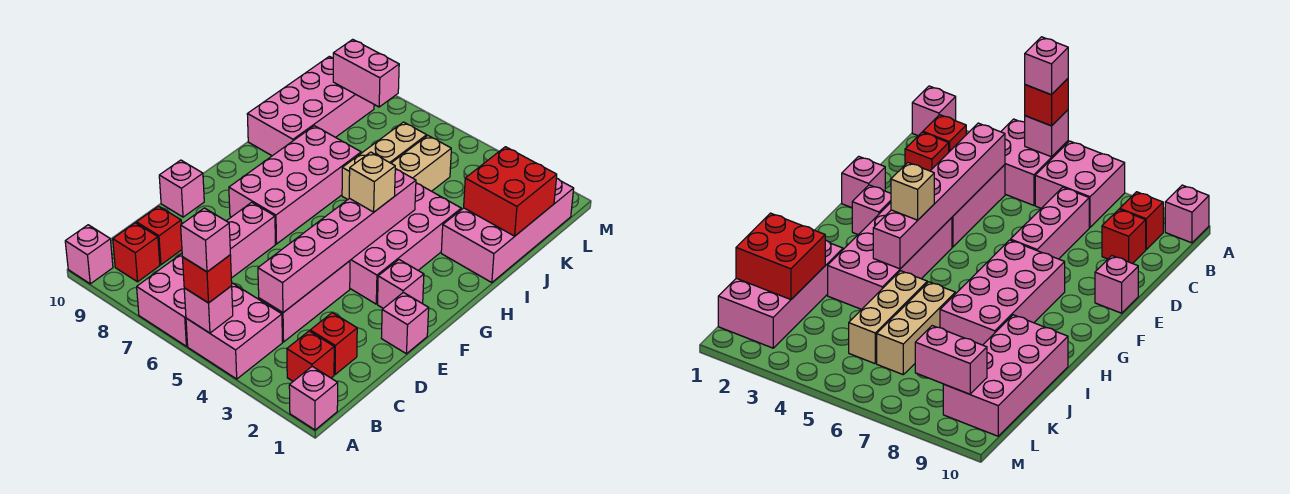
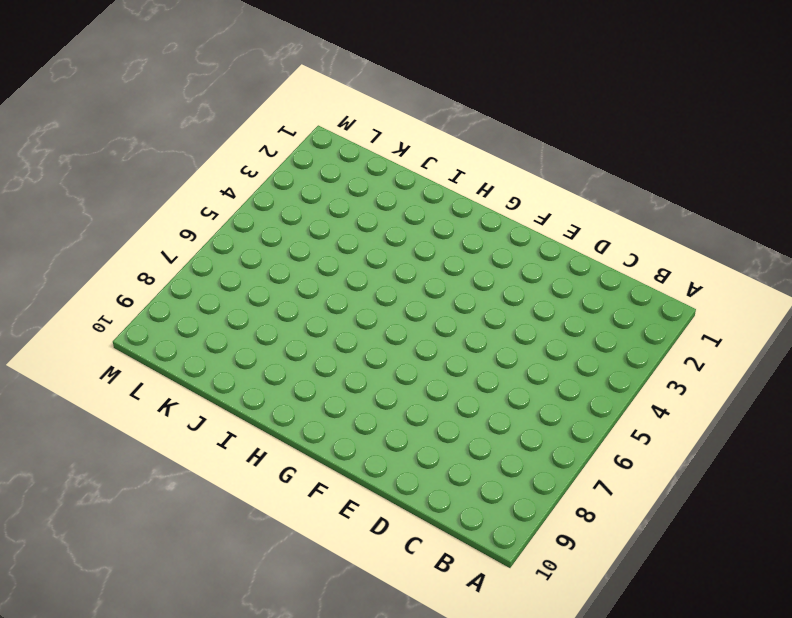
none -> pink brick A1 level 1
none -> pink brick A4:B5 level 1
none -> pink brick A6:B7 level 1

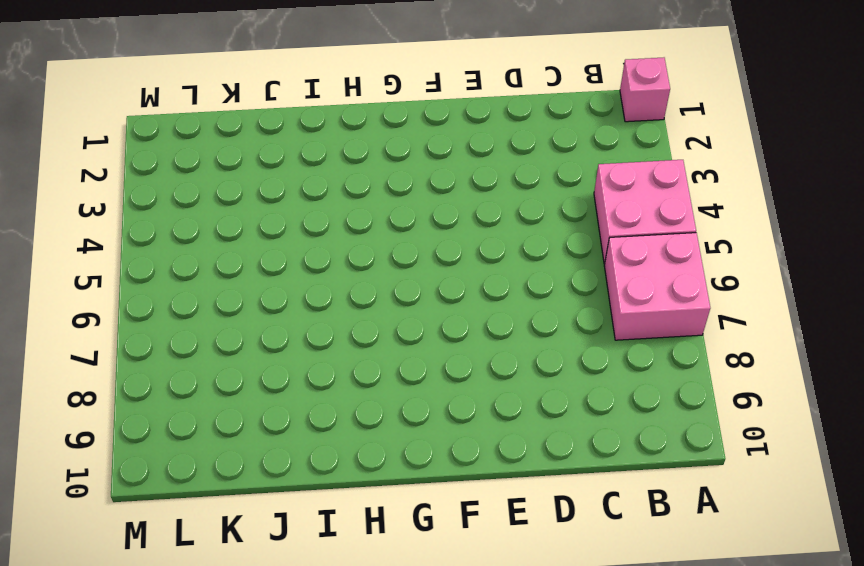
none -> pink brick A10 level 1
none -> red brick B2 level 1
none -> red brick B9 level 1

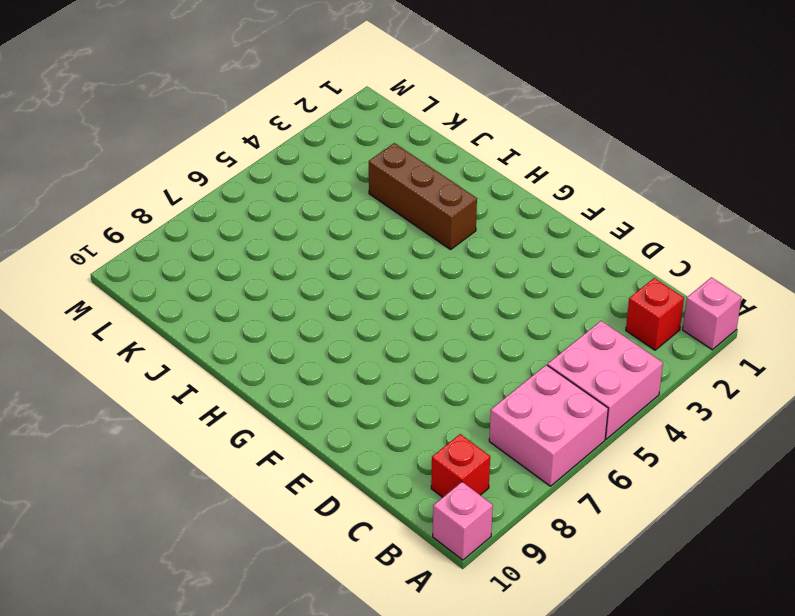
brown brick H3:J3 level 1 -> pink brick F3:I4 level 1
none -> red brick C2 level 1
none -> pink brick C4:E4 level 1
none -> pink brick C7:E7 level 1

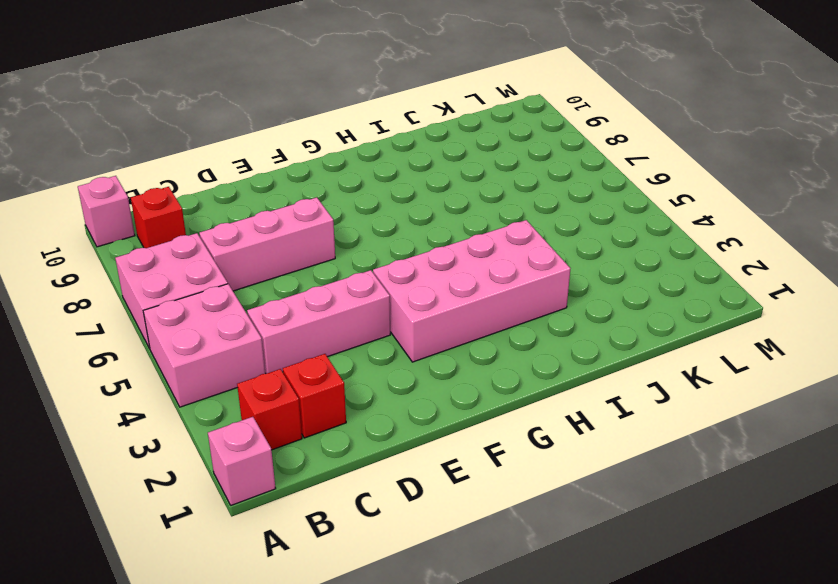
none -> red brick C9 level 1
none -> pink brick E1 level 1
none -> pink brick E10 level 1

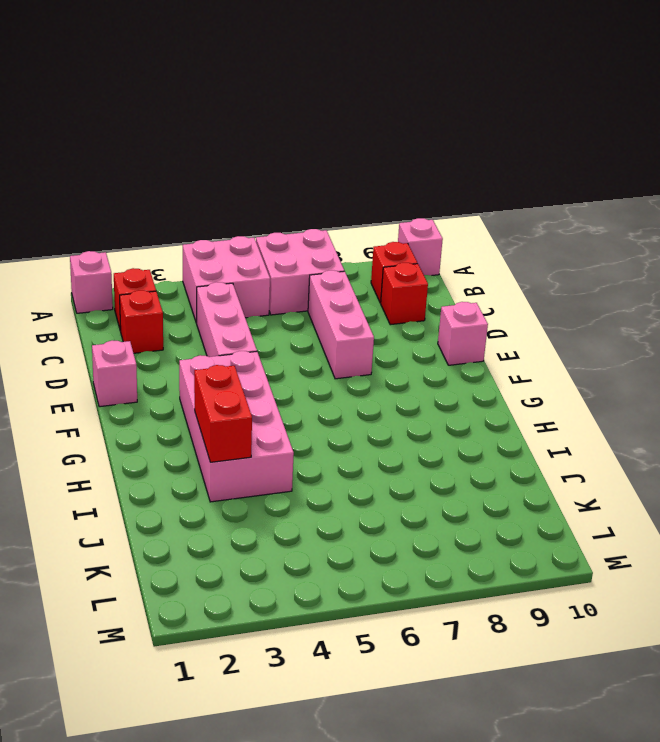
red brick H3:I3 level 2 -> none
none -> pink brick F2 level 1
none -> pink brick F7:I8 level 1
none -> pink brick I1:L2 level 1

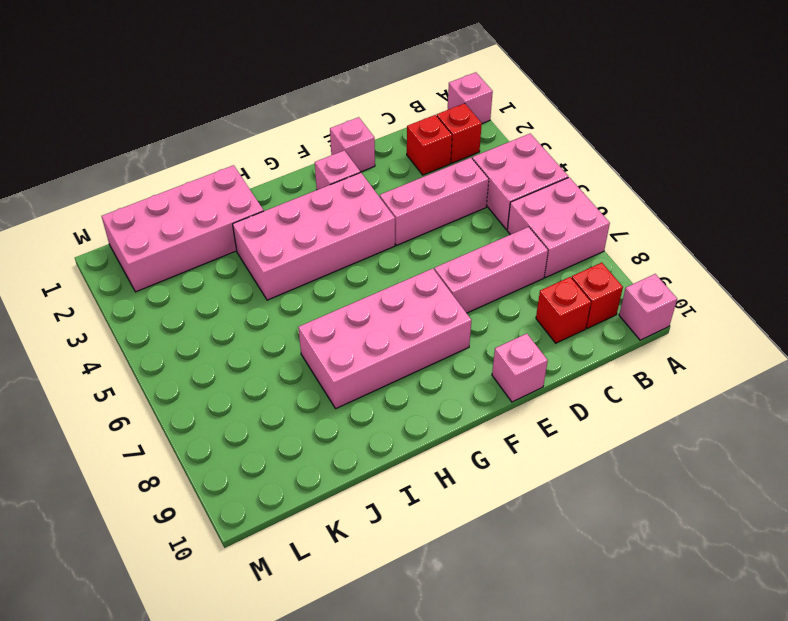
none -> tan brick I5:K5 level 1
none -> tan brick I6:K6 level 1
none -> pink brick I9:L10 level 1

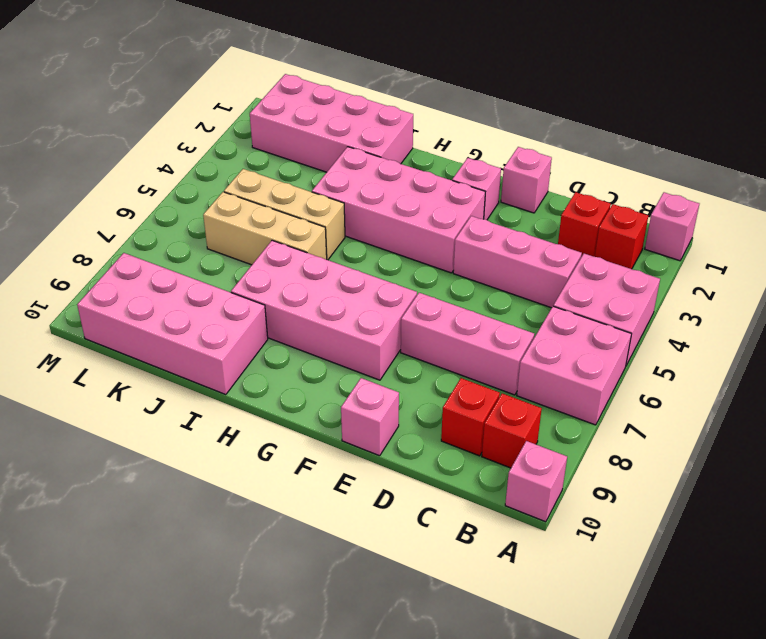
none -> pink brick A5 level 2
none -> pink brick C4:H4 level 2
none -> red brick J1:K2 level 2

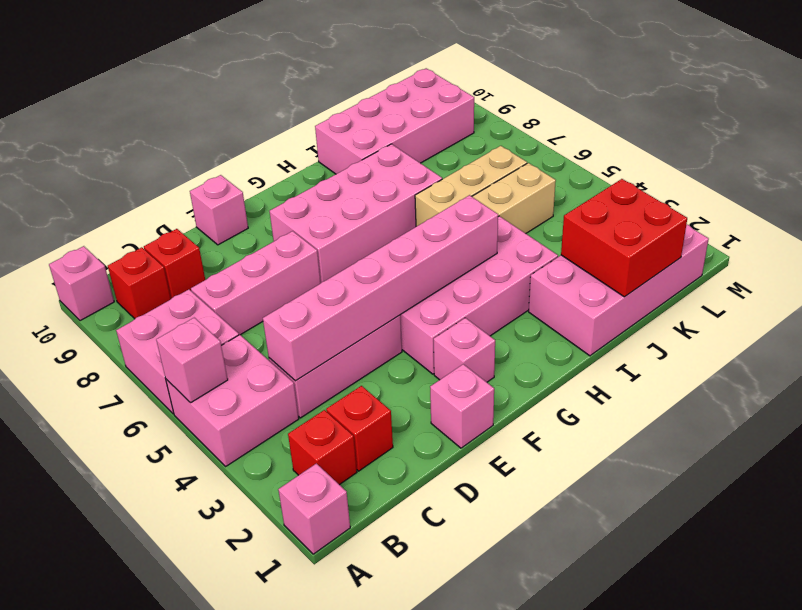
none -> pink brick L8:L9 level 2
none -> red brick A5 level 3
none -> tan brick G4 level 3

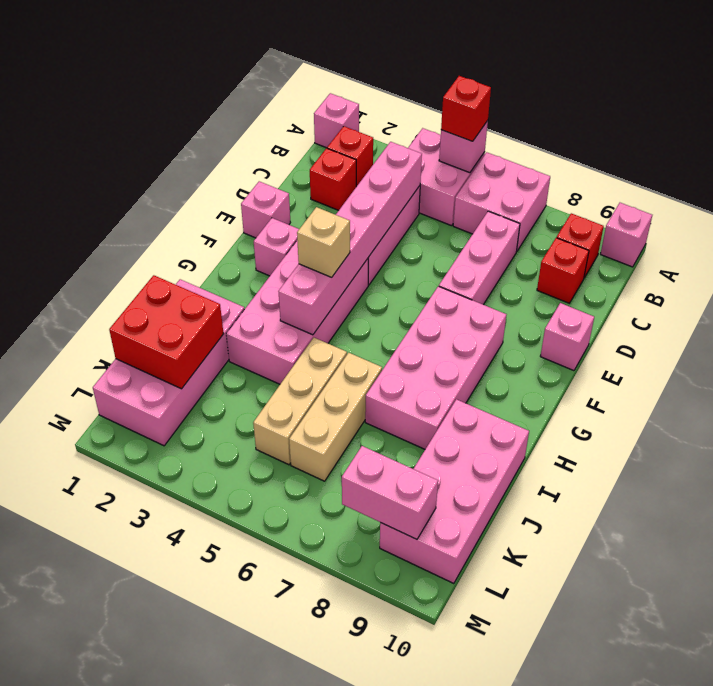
none -> pink brick A5 level 4

